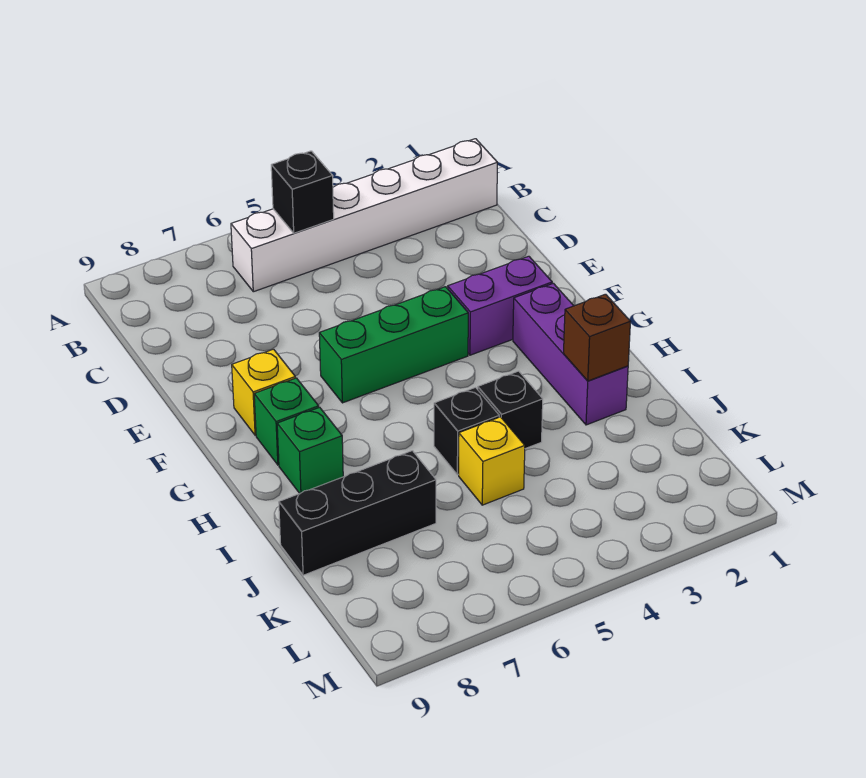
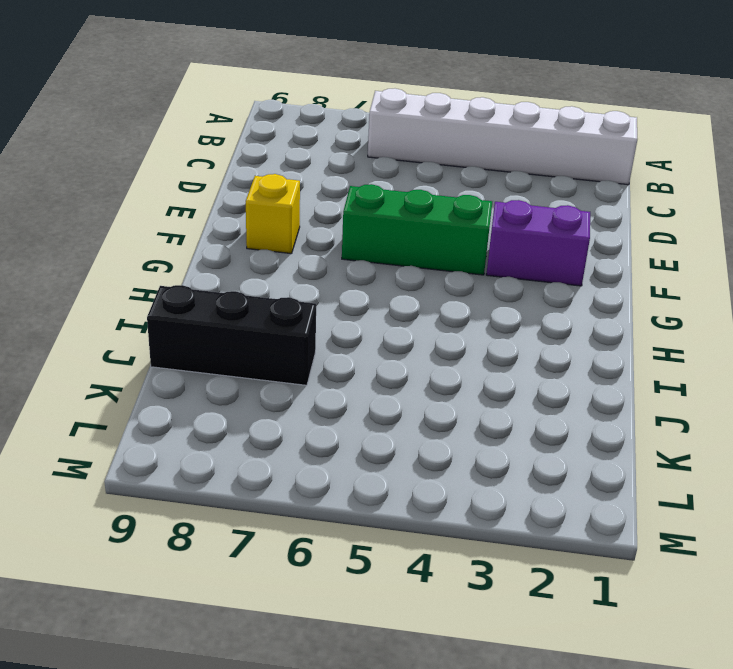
none -> purple brick G2:I2 level 1
none -> green brick G8 level 1
none -> green brick H8 level 1

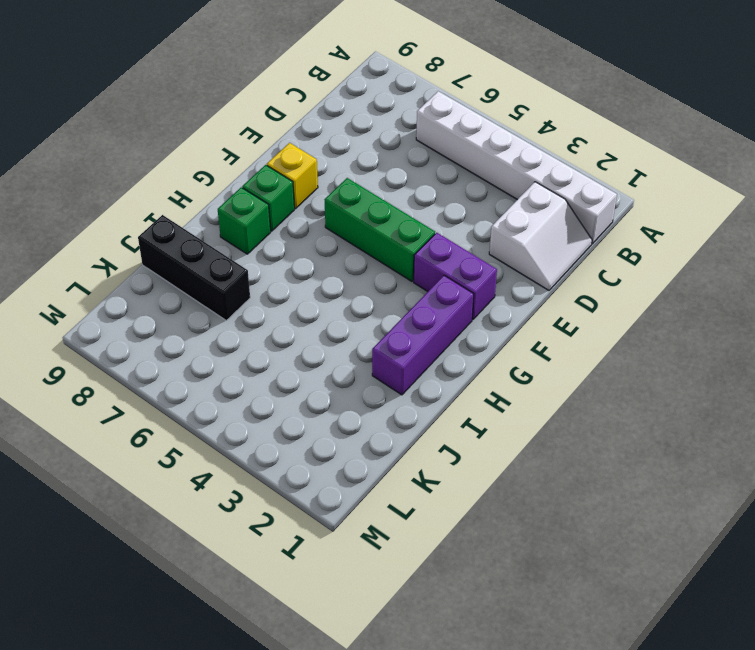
white slope C1:D2 level 1 top 2 -> none
none -> black brick I4 level 1
none -> black brick I5 level 1
none -> yellow brick J5 level 1

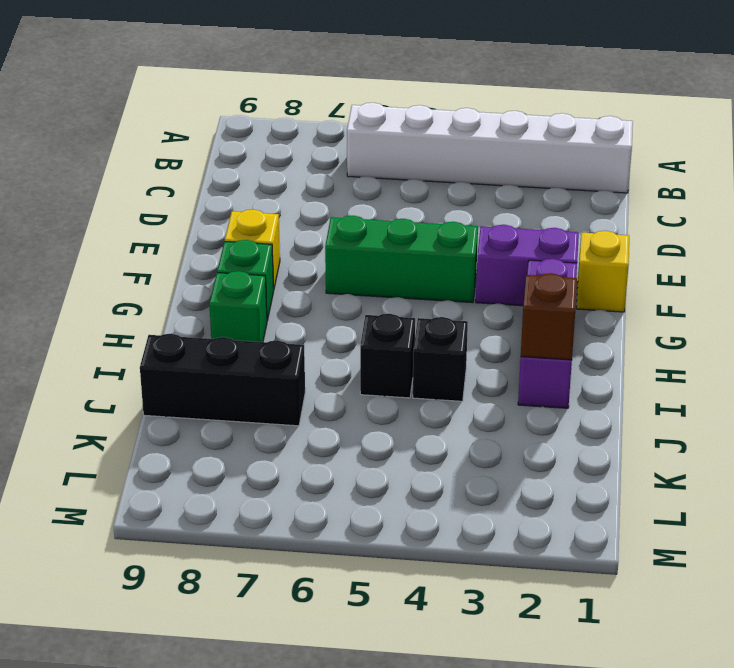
yellow brick F1 level 1 -> yellow brick J5 level 1
none -> black brick B5 level 2

